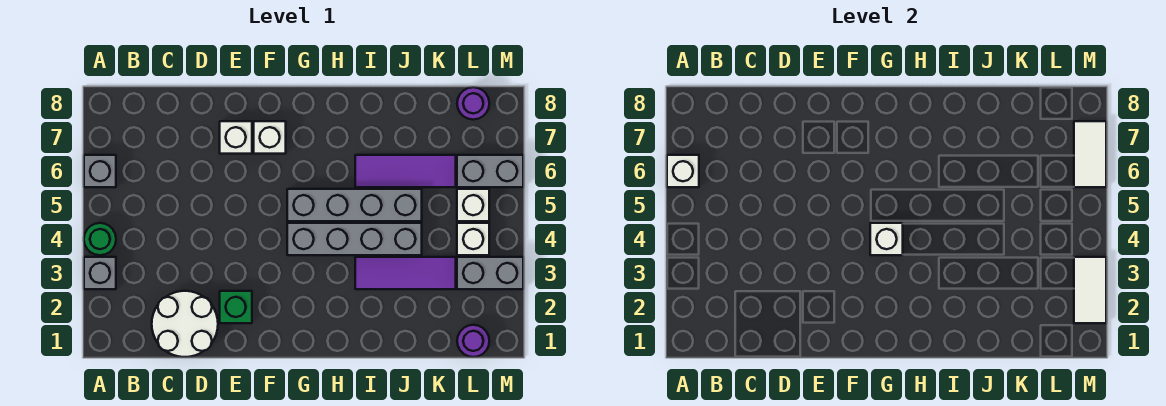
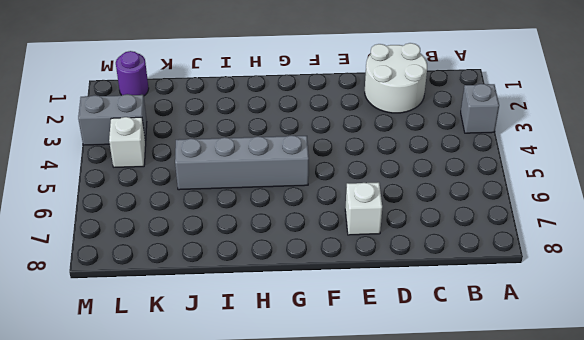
none -> green round brick A4 level 1
none -> grey brick A6 level 1
none -> green brick E2 level 1

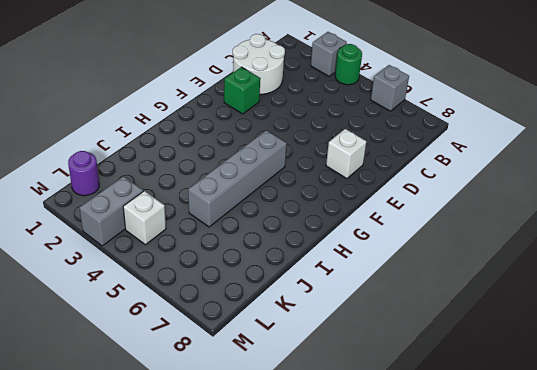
none -> white brick F7 level 1
none -> grey brick G4:J4 level 1
none -> purple tile I3:K3 level 1

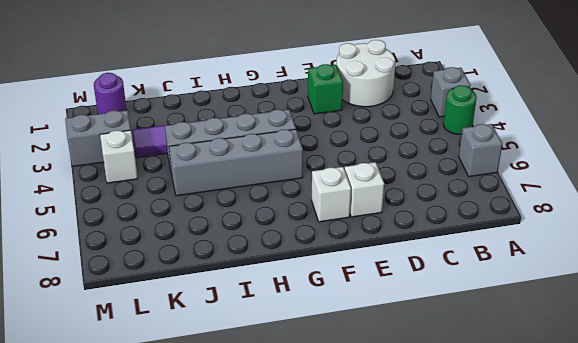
none -> purple tile I6:K6 level 1
none -> white brick L5 level 1
none -> grey brick L6:M6 level 1

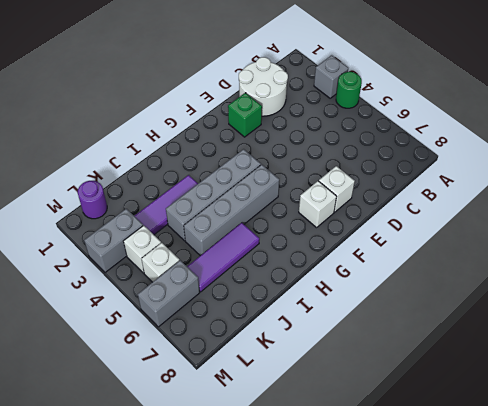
none -> grey brick A6 level 1
none -> purple round brick L8 level 1
none -> white brick A6 level 2

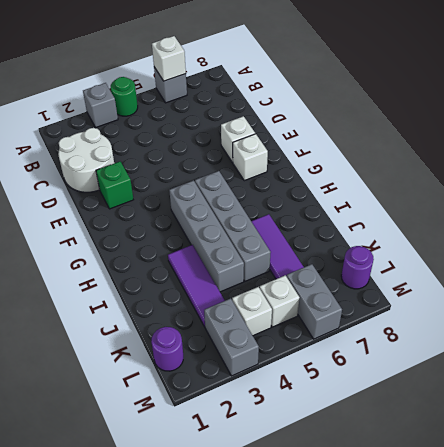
none -> white brick G4 level 2
none -> white tile M2:M3 level 2
none -> white tile M6:M7 level 2

